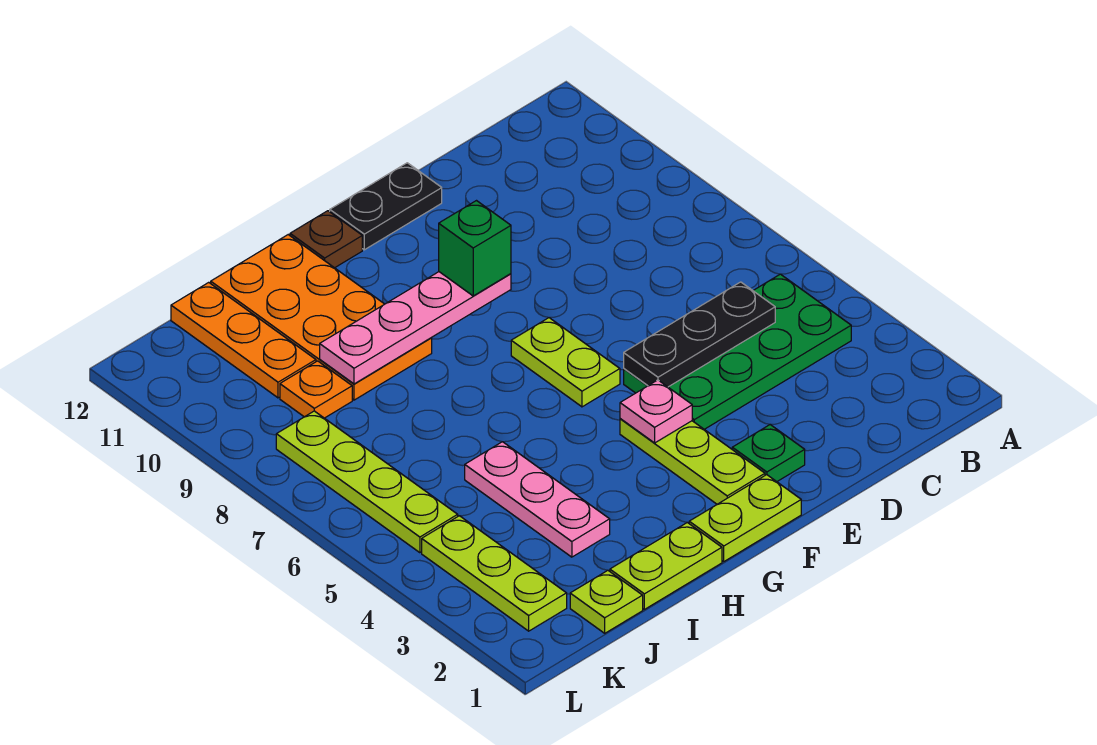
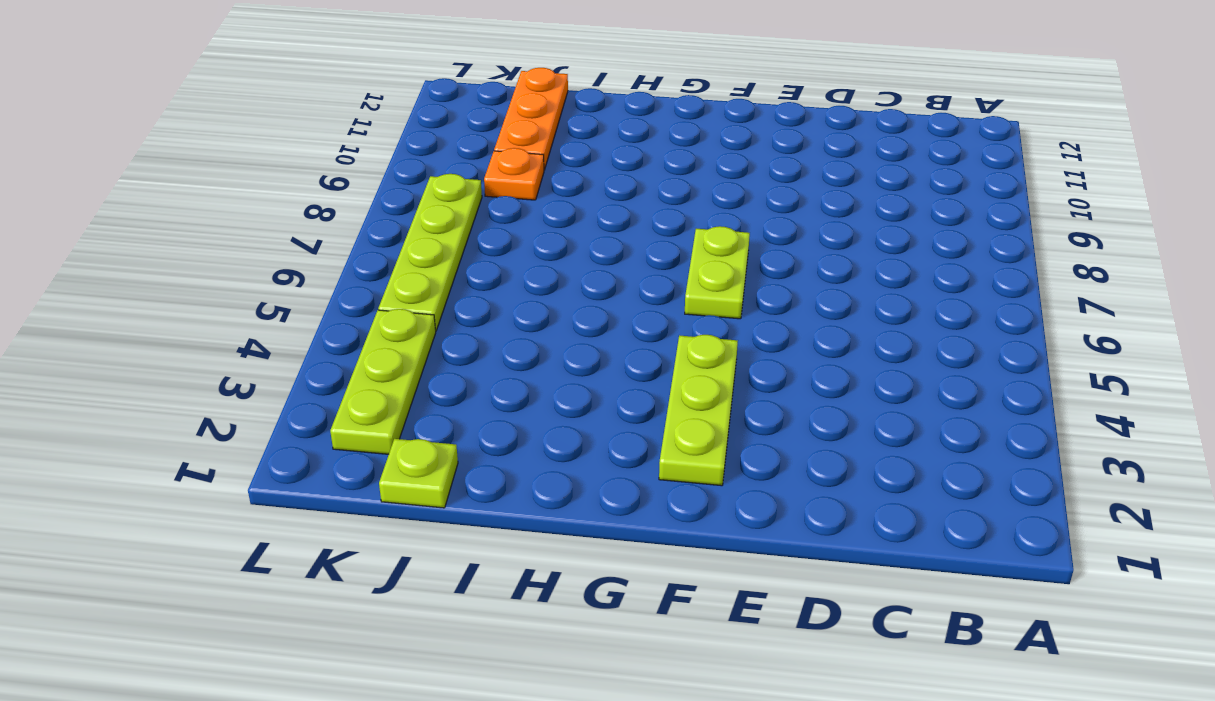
none -> green plate B4:E5 level 1
none -> green plate E2 level 1
none -> black plate E12:F12 level 1

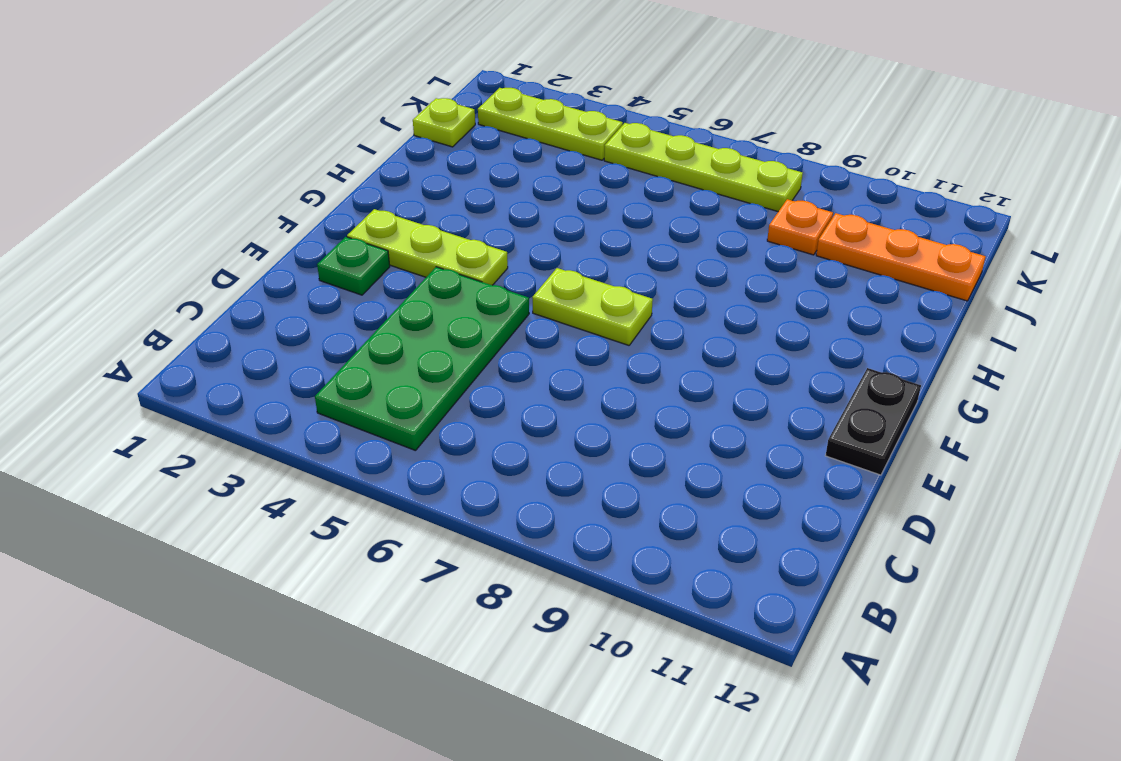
none -> lime plate F1:G1 level 1
none -> brown plate G12 level 1
none -> lime plate H1:I1 level 1

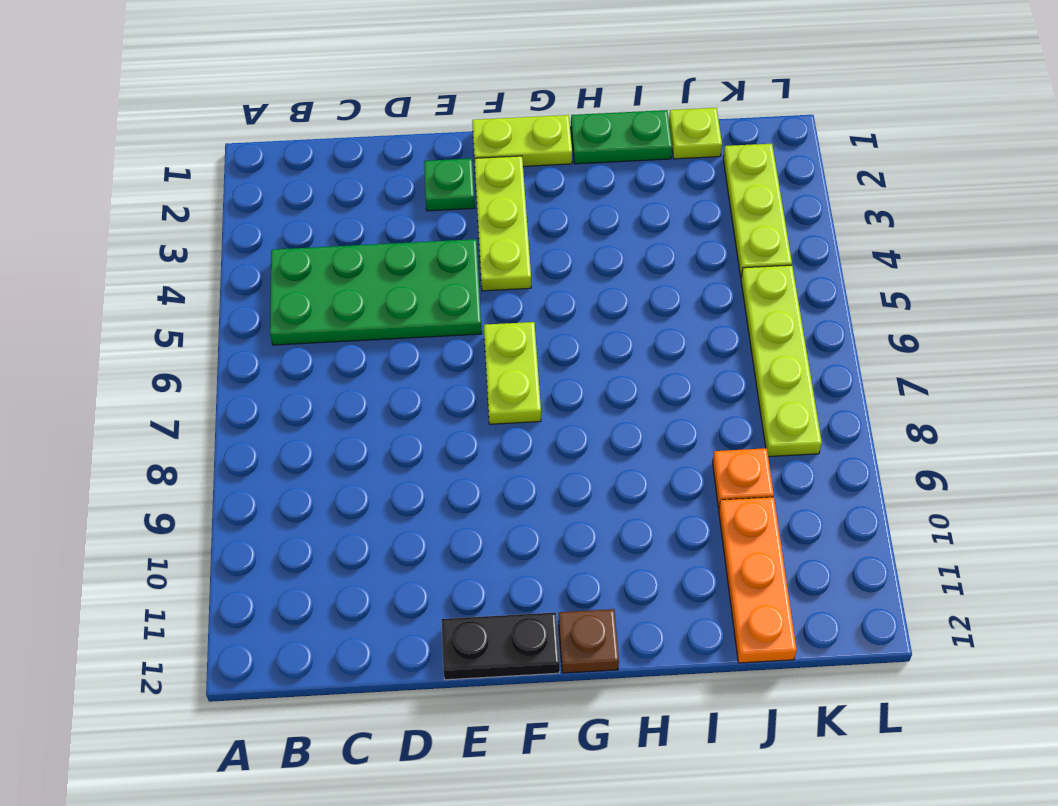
green plate H1:I1 level 1 -> lime plate H1:I1 level 1
none -> orange plate H9:I12 level 1
none -> pink plate I3:I5 level 1
none -> black plate C5:E5 level 2

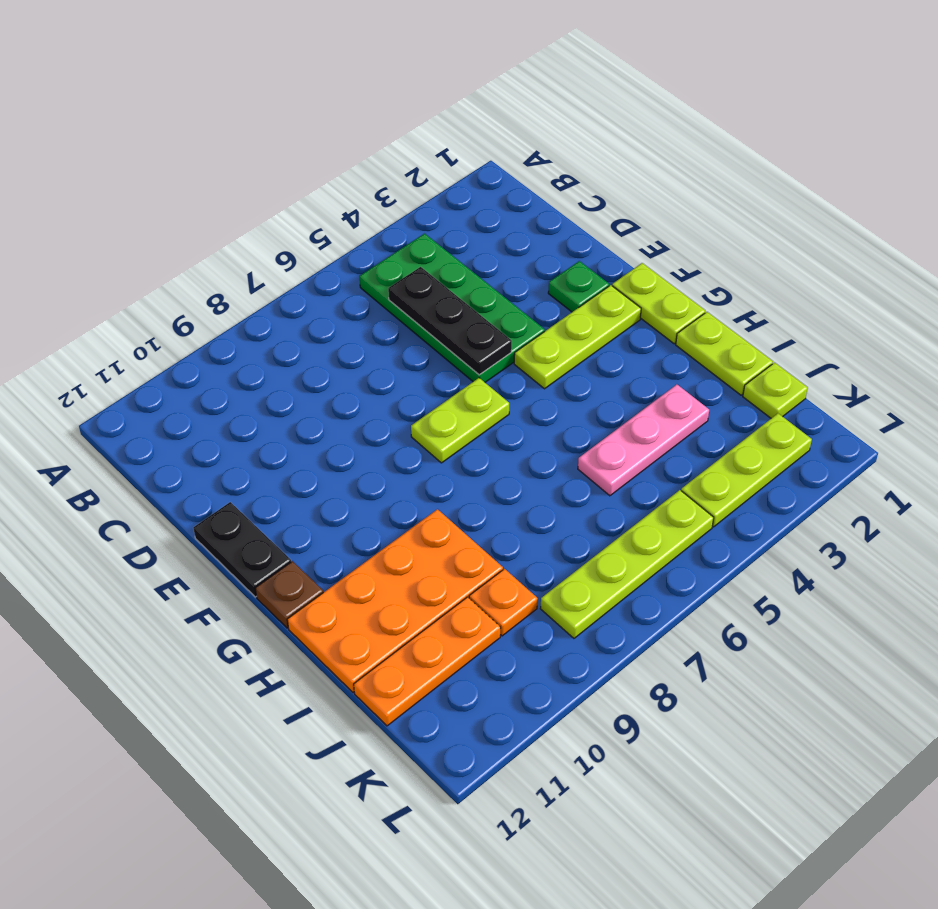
none -> pink plate F4 level 2
none -> pink plate F9:I9 level 2
none -> green brick F9 level 3

